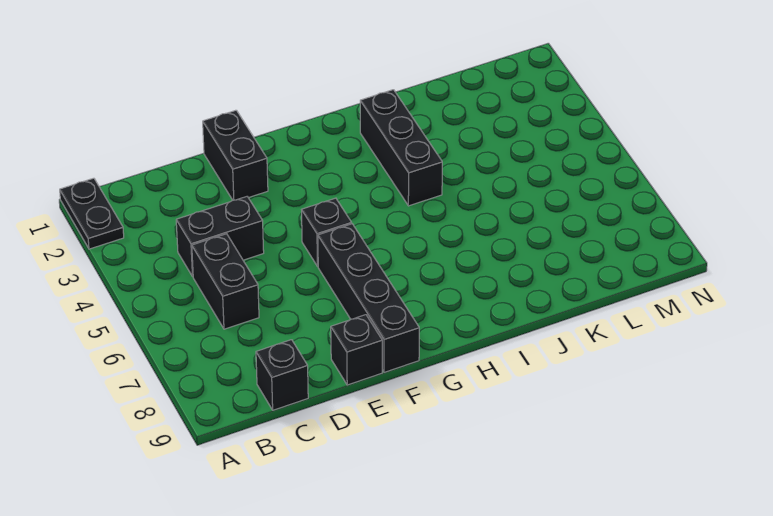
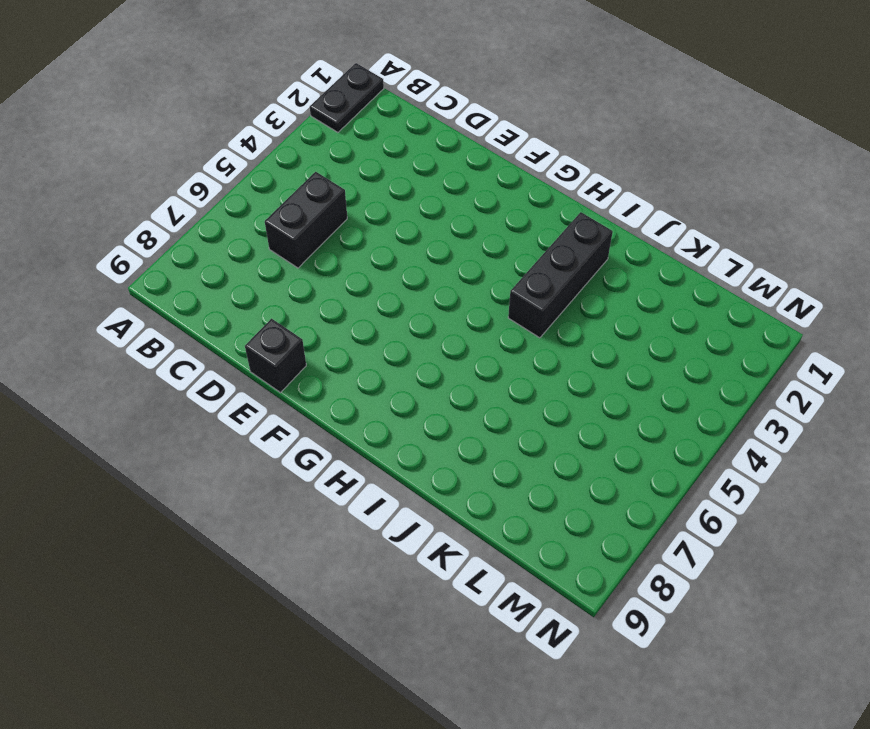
none -> black brick C4:D4 level 1
none -> black brick C9 level 1

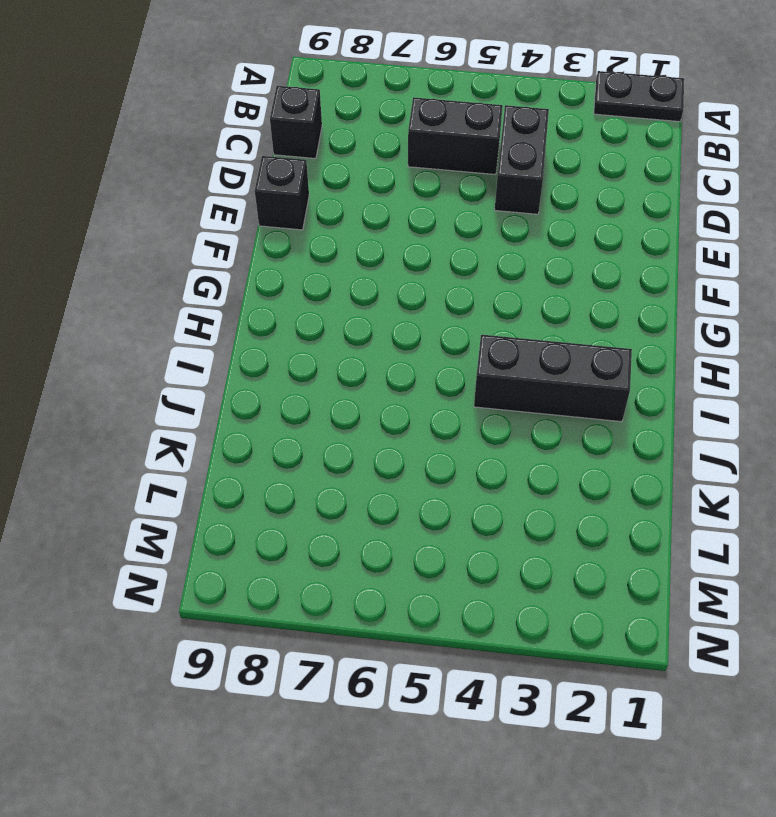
none -> black brick E1:E2 level 1
none -> black brick F5 level 1

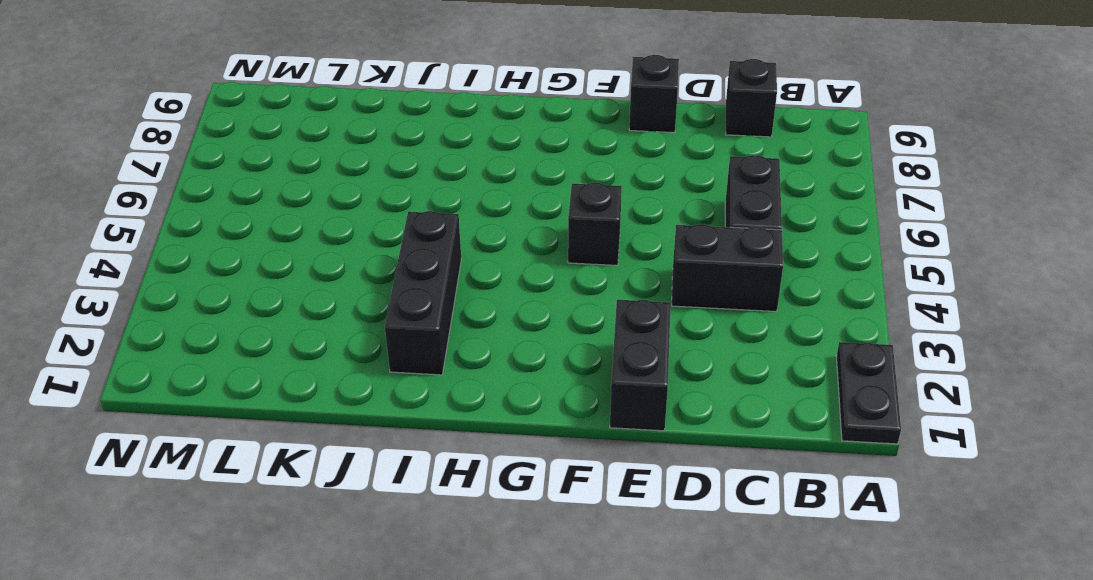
none -> black brick F6:F9 level 1

